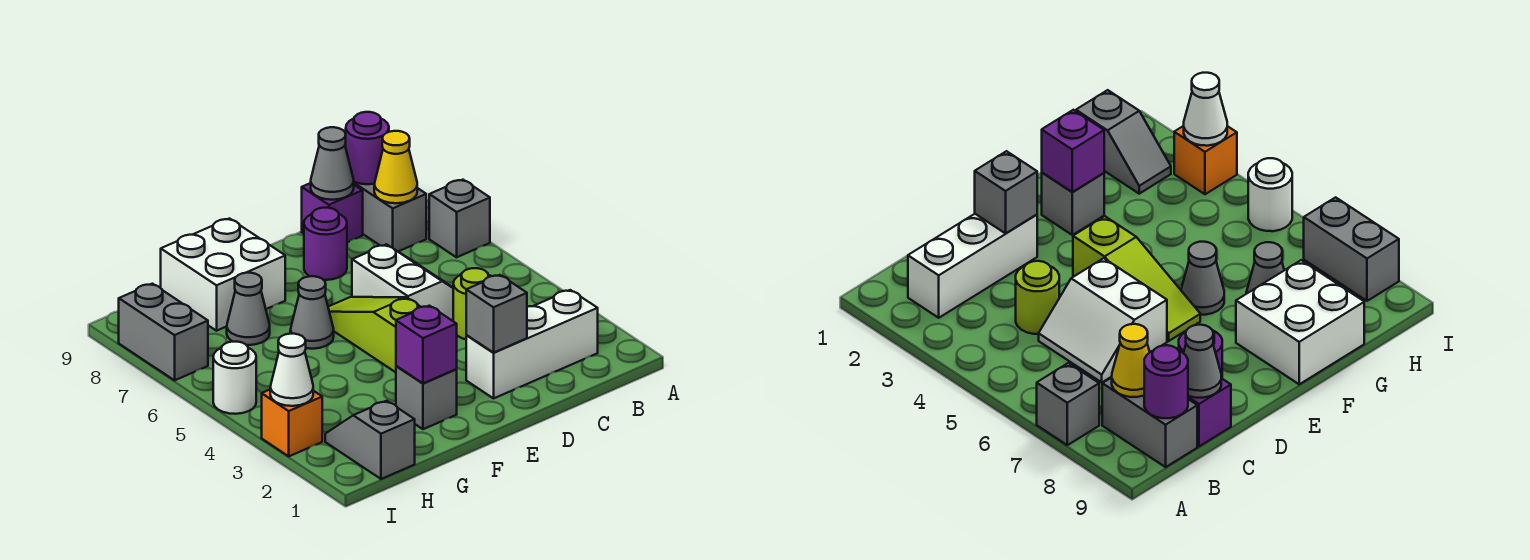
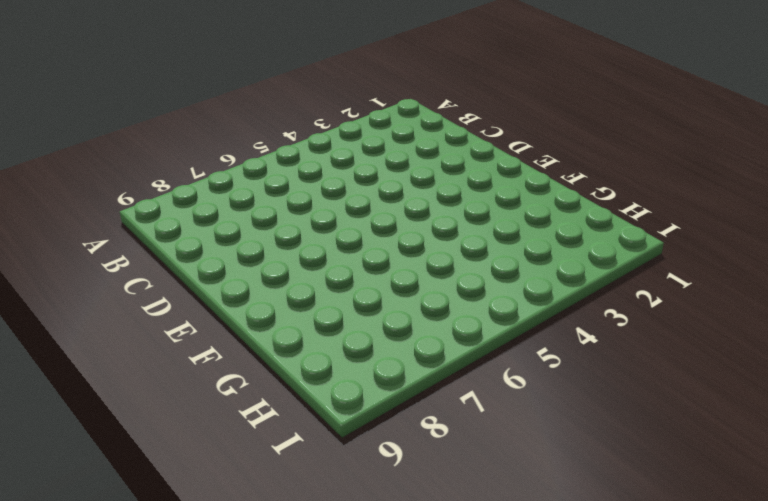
none -> grey brick A7 level 1
none -> white brick B2:D2 level 1
none -> grey brick B8:B9 level 1

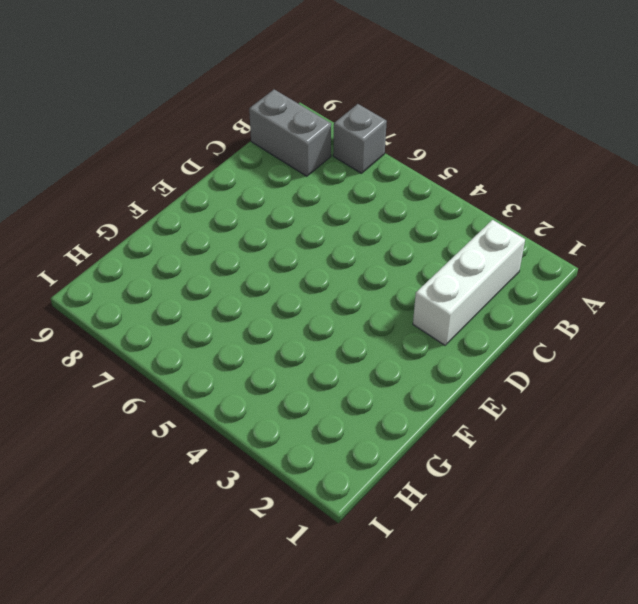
none -> lime round brick C4 level 1
none -> white slope C5:D6 level 1 top D
none -> purple brick C9 level 1

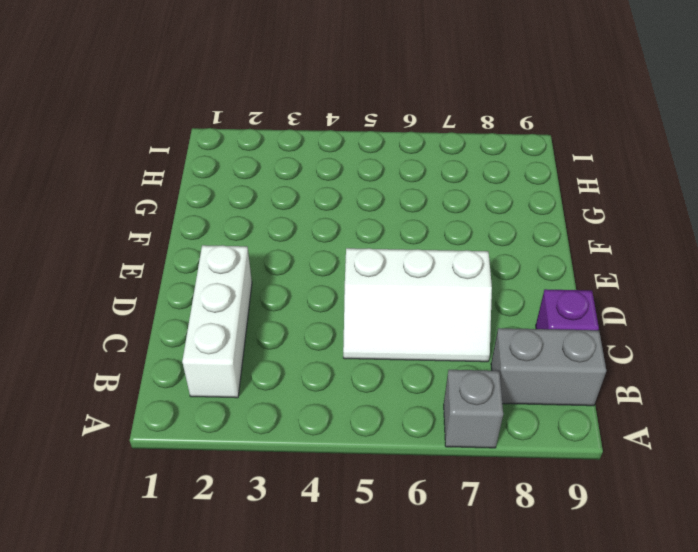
white slope C5:D7 level 1 top D -> white slope C5:D6 level 1 top D
none -> lime round brick C4 level 1
none -> purple round brick D8 level 1
none -> lime slope E4:E6 level 1 top 4

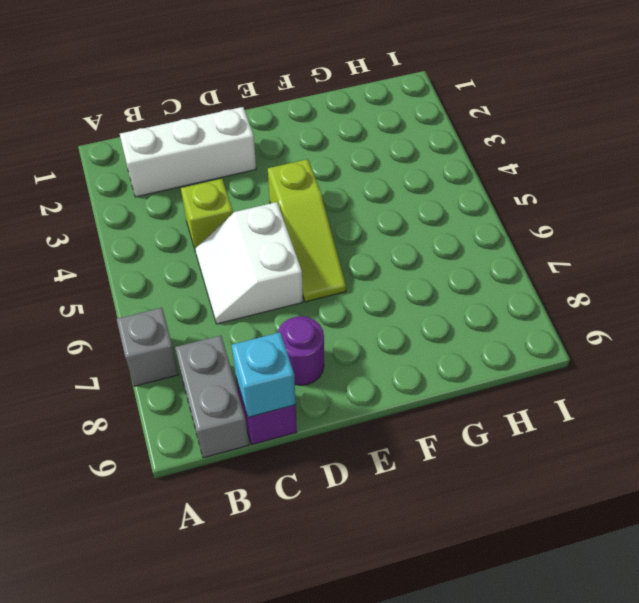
lime brick C4 level 1 -> lime round brick C4 level 1
cyan brick C9 level 2 -> grey cone C9 level 2
none -> grey brick F2 level 1
none -> grey cone F6 level 1
none -> white brick F8:G9 level 1

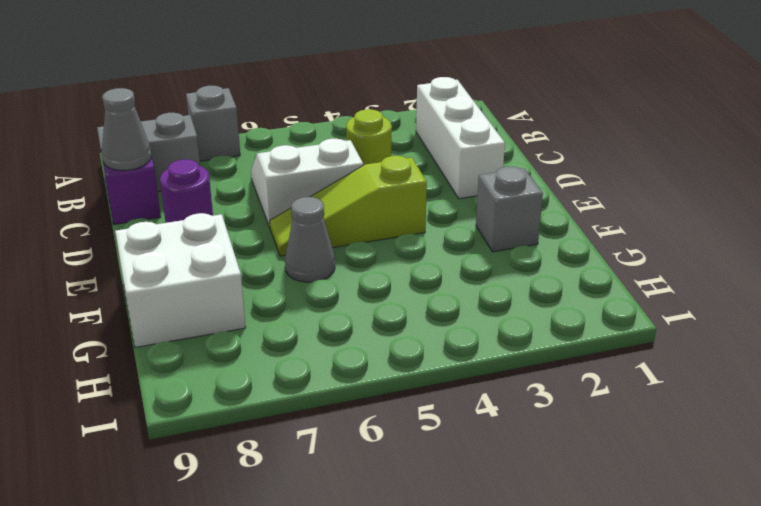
none -> grey cone G7 level 1
none -> grey slope H1:H2 level 1 top 1
none -> orange brick I3 level 1

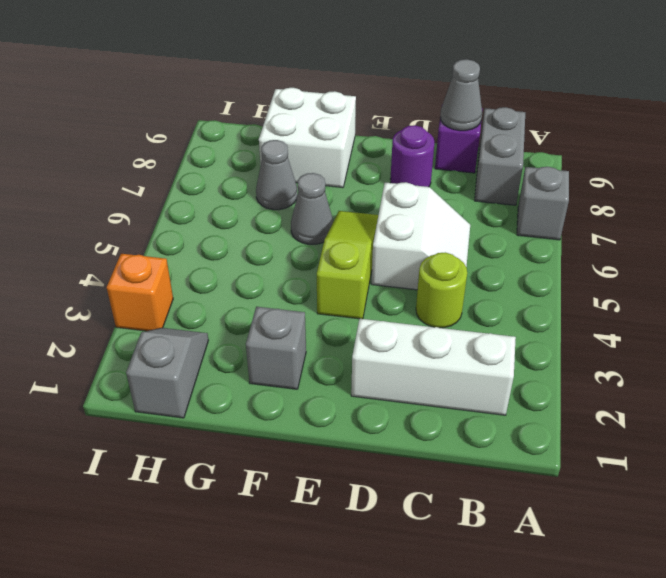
none -> white round brick I5 level 1
none -> grey brick I7:I8 level 1
none -> yellow cone B8 level 2

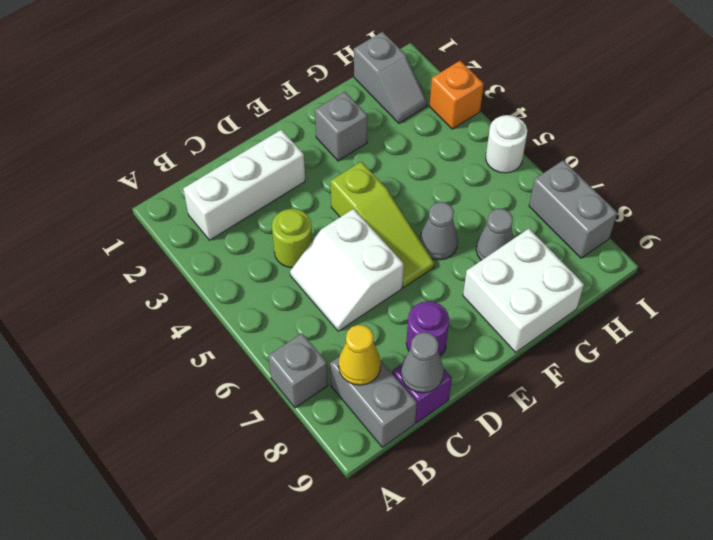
none -> purple round brick B9 level 2
none -> grey brick D2 level 2
none -> purple brick F2 level 2

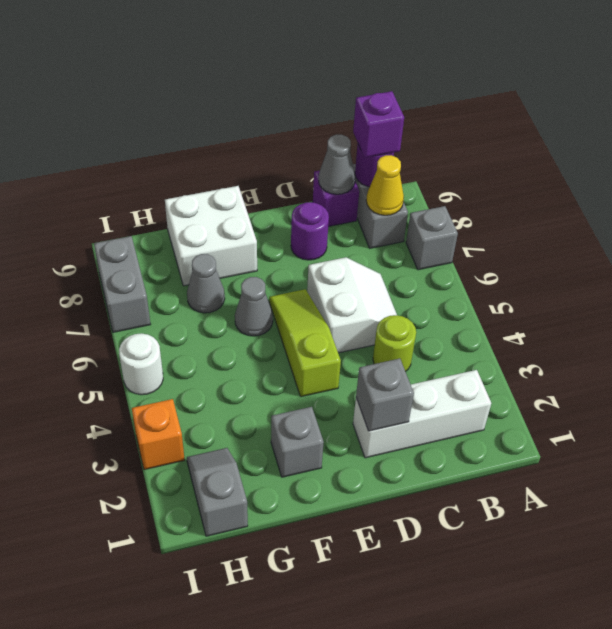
purple brick B9 level 3 -> purple brick F2 level 2
none -> white cone I3 level 2

